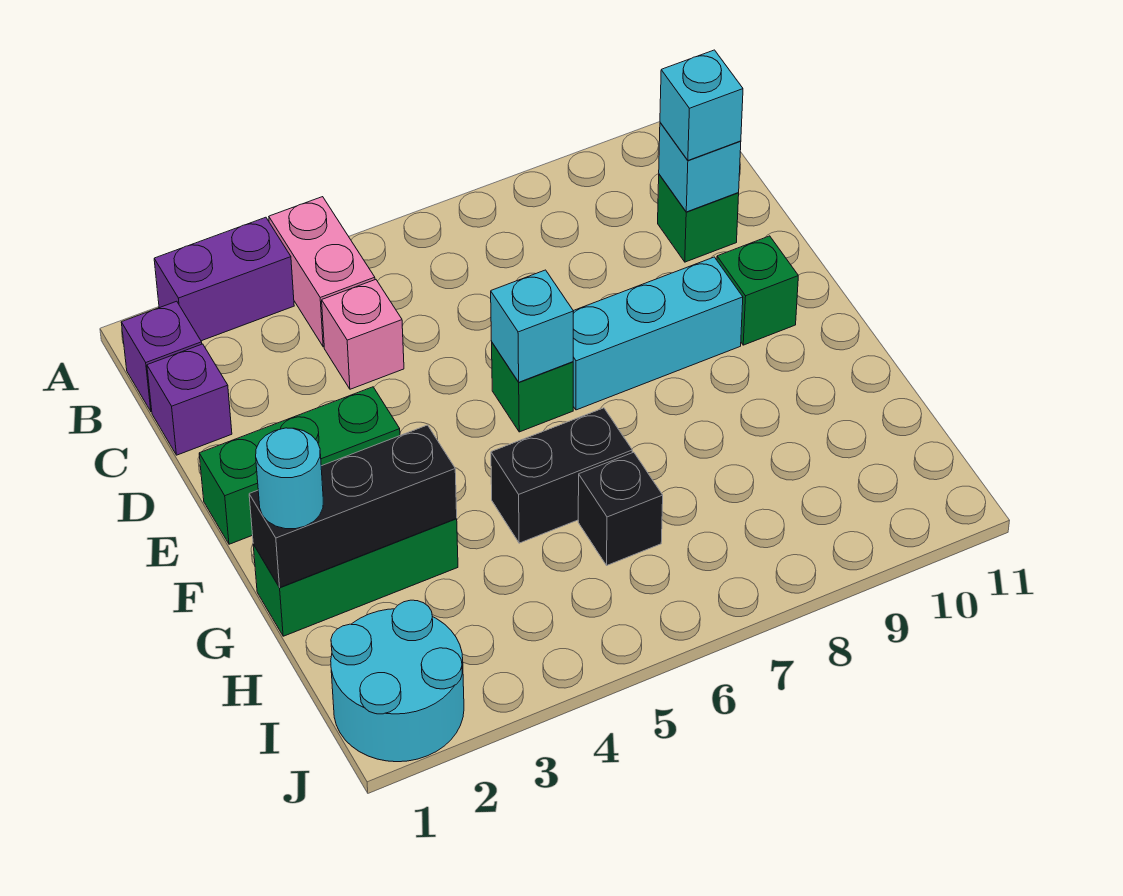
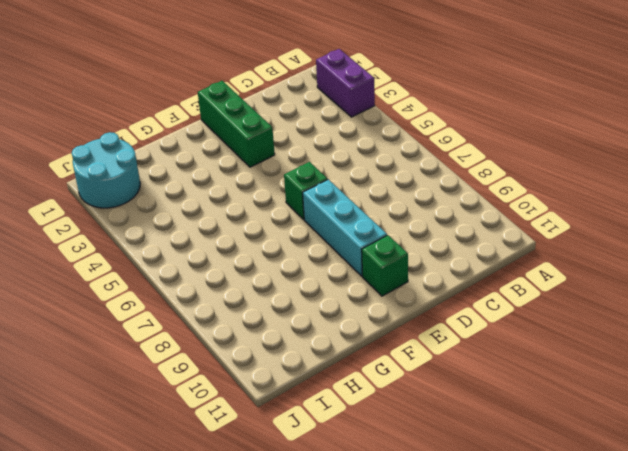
none -> pink brick A4:B4 level 1
none -> purple brick B1 level 1
none -> purple brick C1 level 1

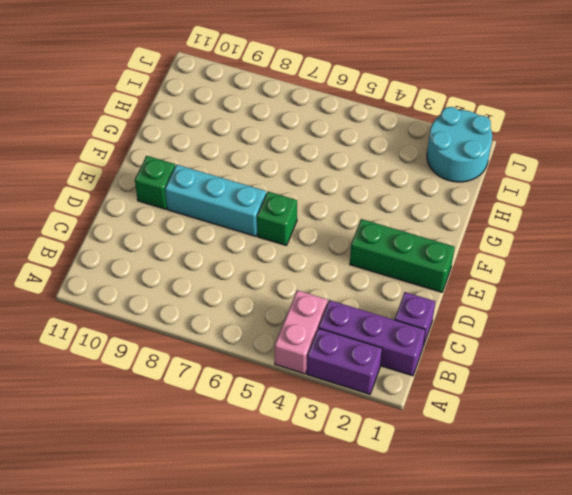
purple brick B1:B3 level 1 -> purple brick B1 level 1
none -> pink brick C4 level 1
none -> green brick C10 level 1
none -> green brick G1:G3 level 1

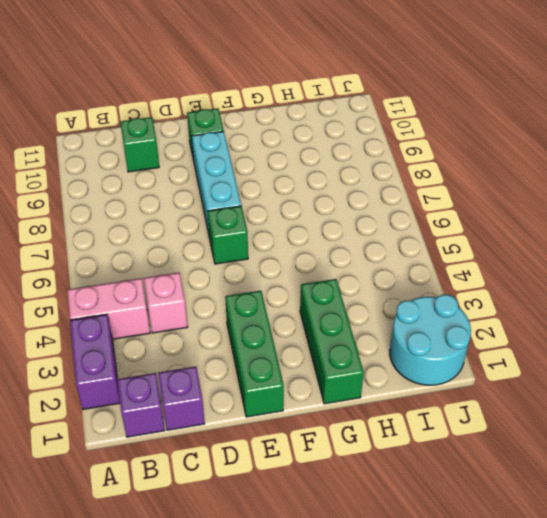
none -> black brick G5:G6 level 1
none -> black brick H6 level 1
none -> cyan brick C10 level 2

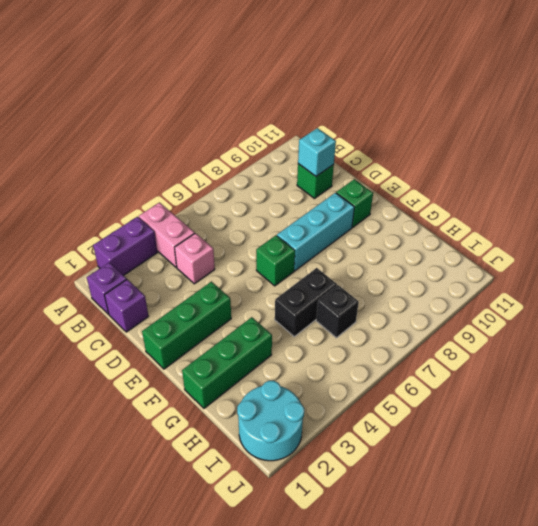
none -> cyan brick E6 level 2
none -> black brick G1:G3 level 2
none -> cyan brick C10 level 3

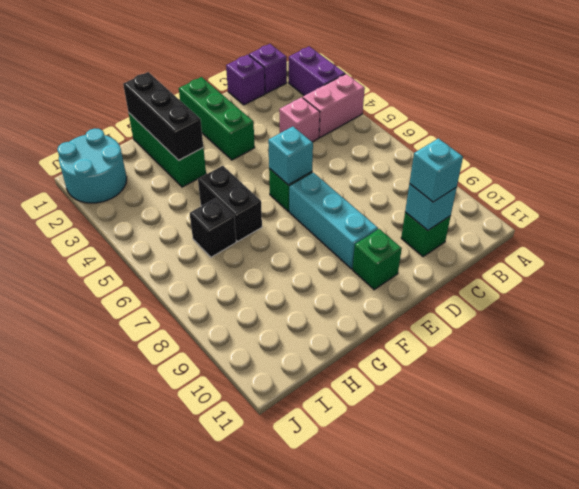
none -> cyan round brick G1 level 3

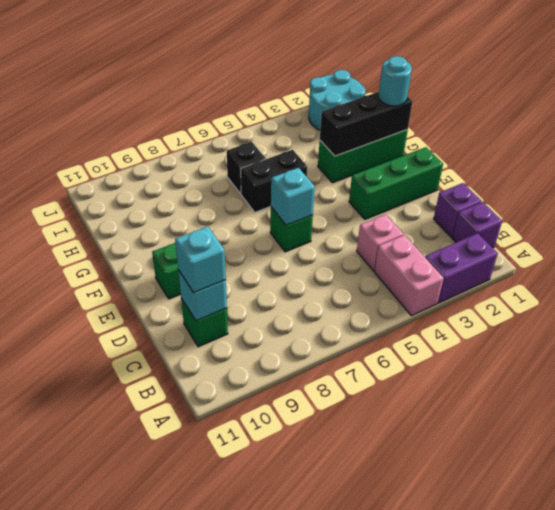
none -> cyan brick E7:E9 level 1

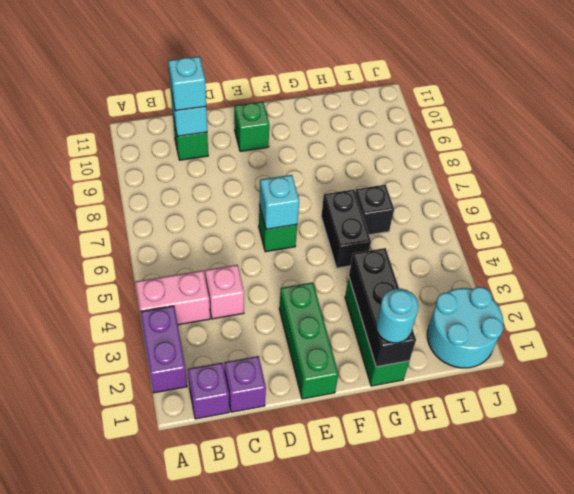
none -> cyan brick E7:E9 level 1

